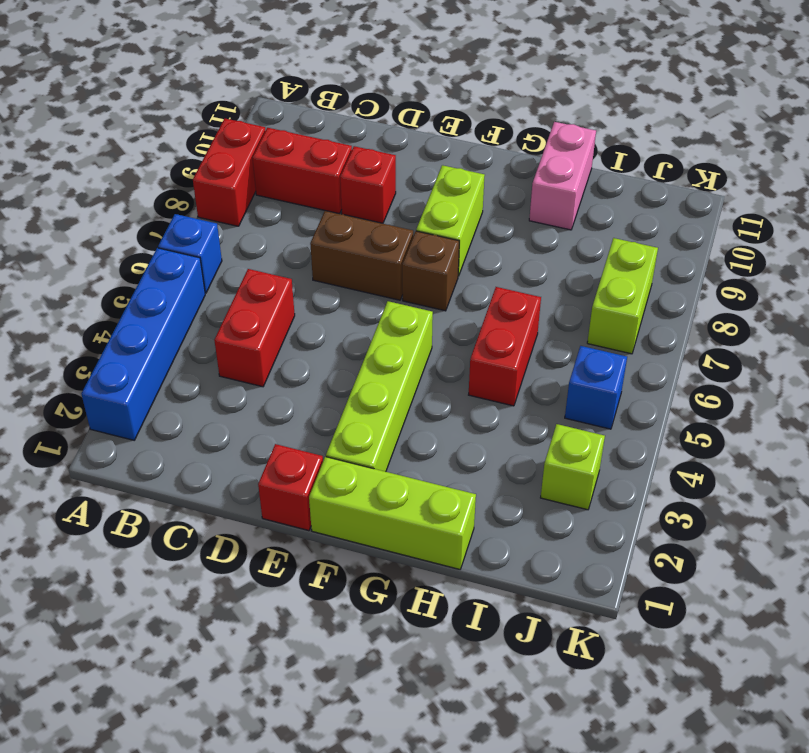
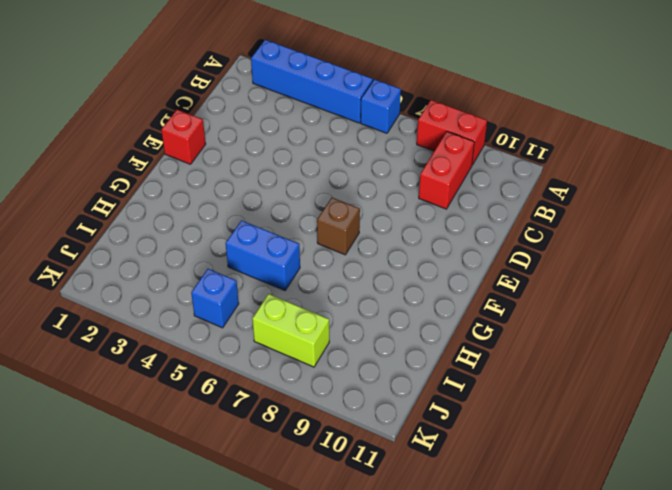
blue brick H5:H6 level 1 -> red brick H5:H6 level 1
none -> red brick C4:C5 level 1
none -> brown brick D7:E7 level 1
none -> red brick D9 level 1

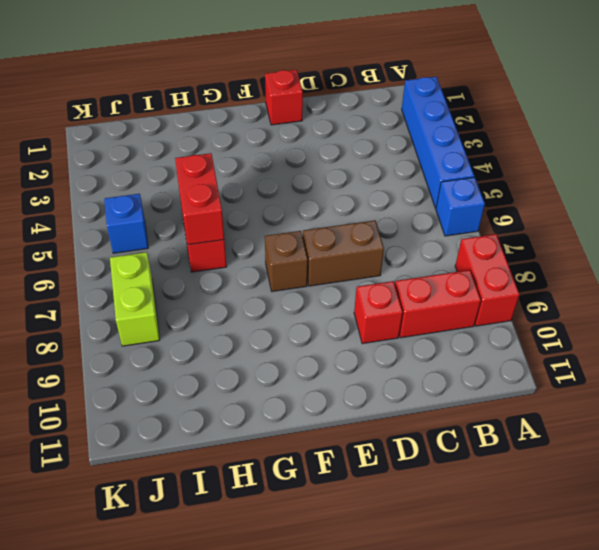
red brick H5:H6 level 2 -> red brick C4:C5 level 1
none -> lime brick F1:H1 level 1
none -> lime brick F2:F5 level 1
none -> lime brick F8:F9 level 1

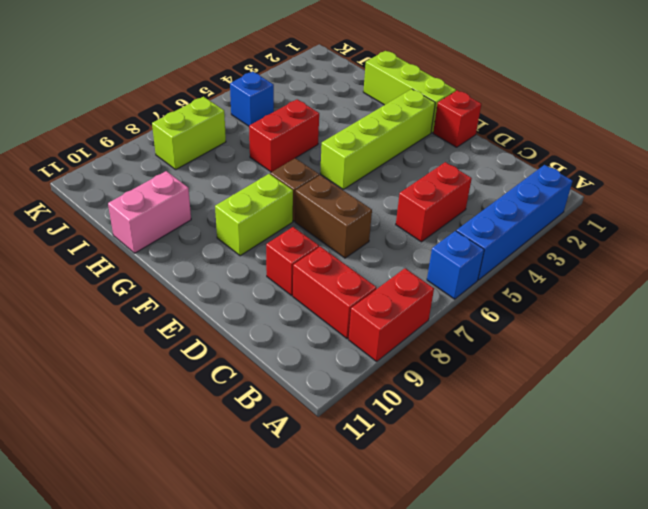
none -> lime brick J3 level 1

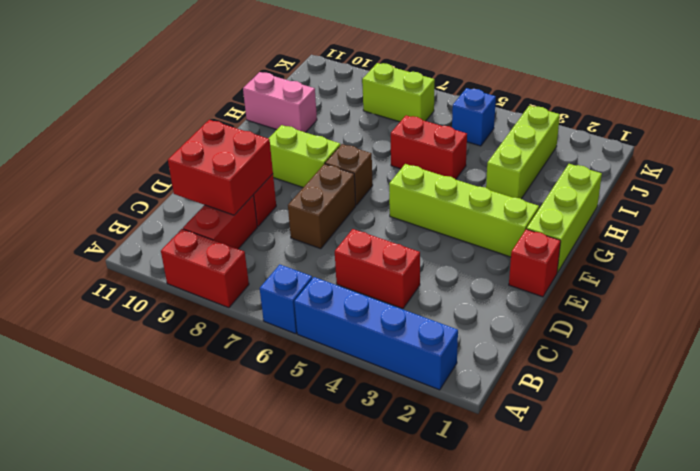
red brick C9:D10 level 2 -> none
lime brick H3:J3 level 1 -> lime brick J3 level 1

